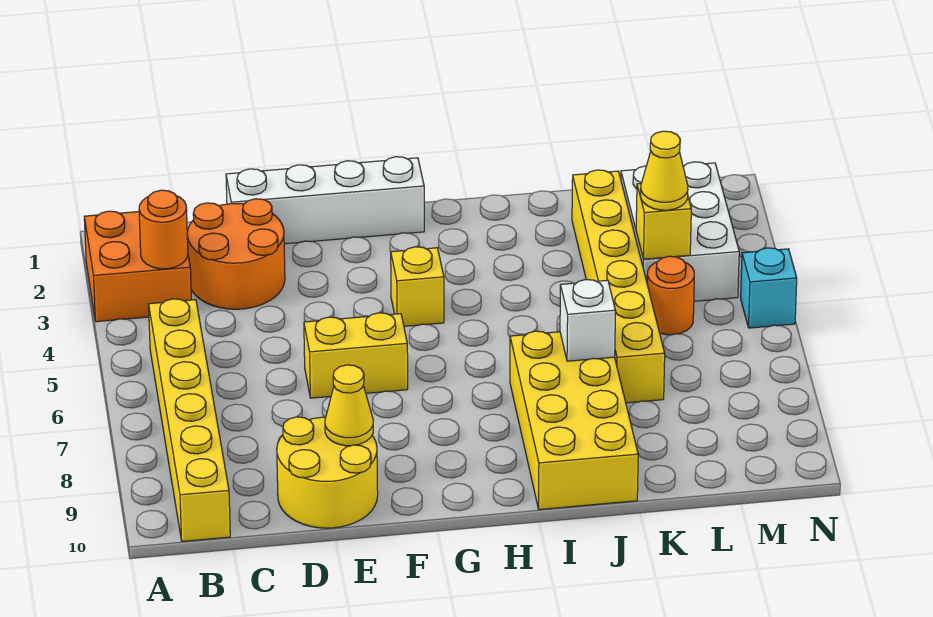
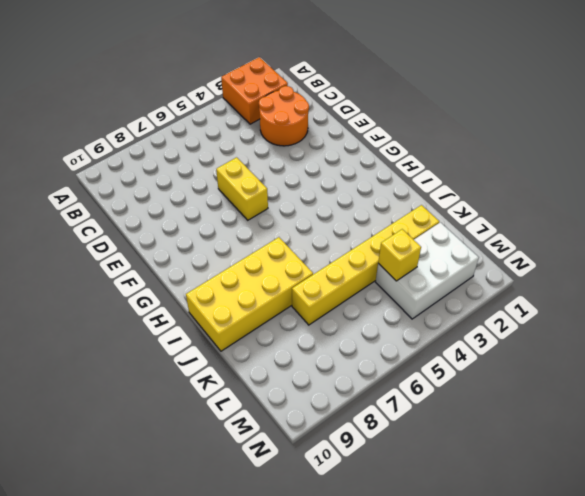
none -> yellow brick B5:B10 level 1
none -> white brick D1:G1 level 1
none -> yellow round brick D9:E10 level 1

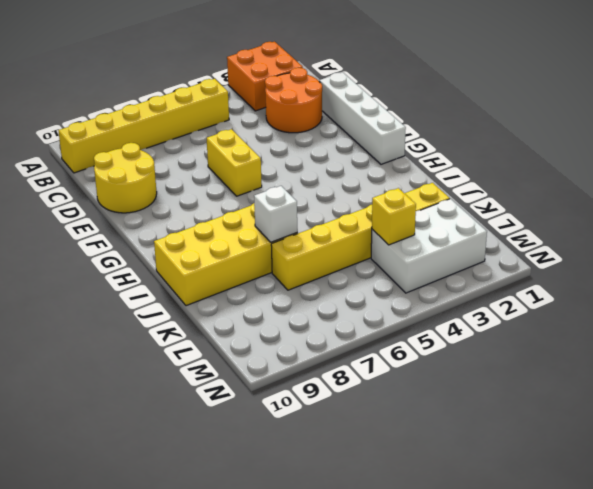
none -> yellow brick G4 level 1
none -> orange round brick L5 level 1
none -> cyan brick N5 level 1

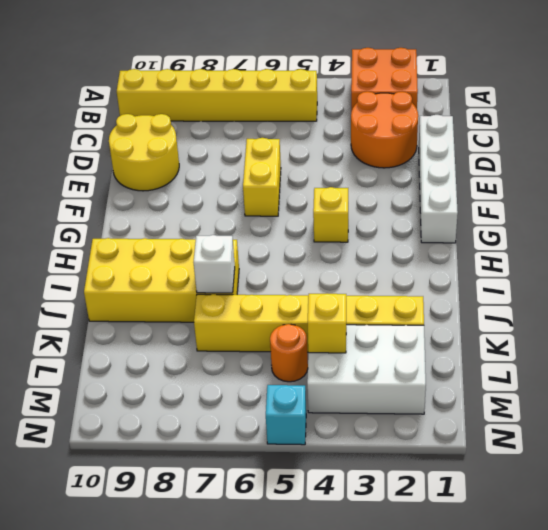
none -> orange round brick B3 level 2
none -> yellow cone E9 level 2
none -> yellow cone L4 level 3

